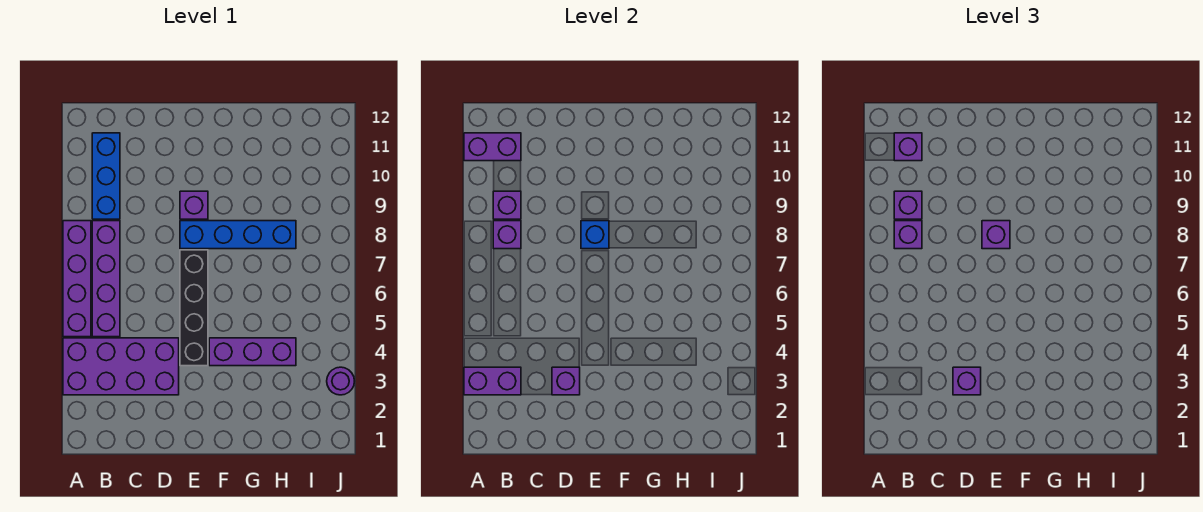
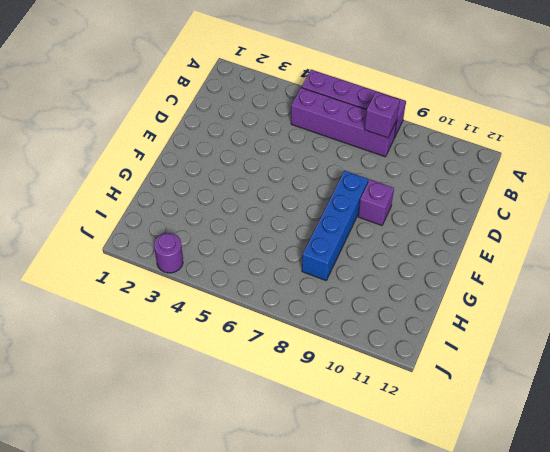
none -> purple brick A3:D4 level 1
none -> blue brick B9:B11 level 1
none -> black brick E4:E7 level 1

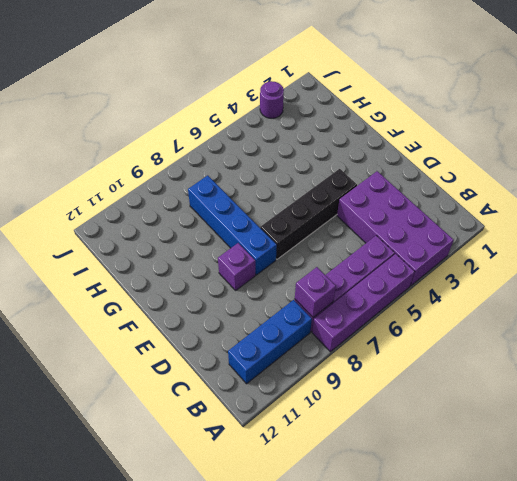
none -> purple brick F4:H4 level 1
none -> purple brick A3:B3 level 2
none -> purple brick A11:B11 level 2

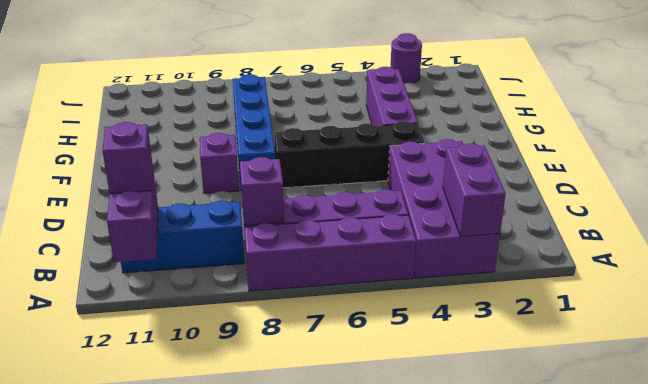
none -> purple brick B9 level 2
none -> purple brick D3 level 2
none -> blue brick E8 level 2

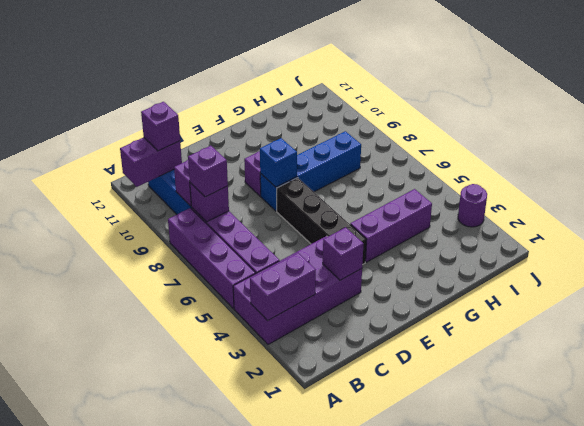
none -> purple brick B9 level 3
none -> purple brick D3 level 3
none -> purple brick E8 level 3

